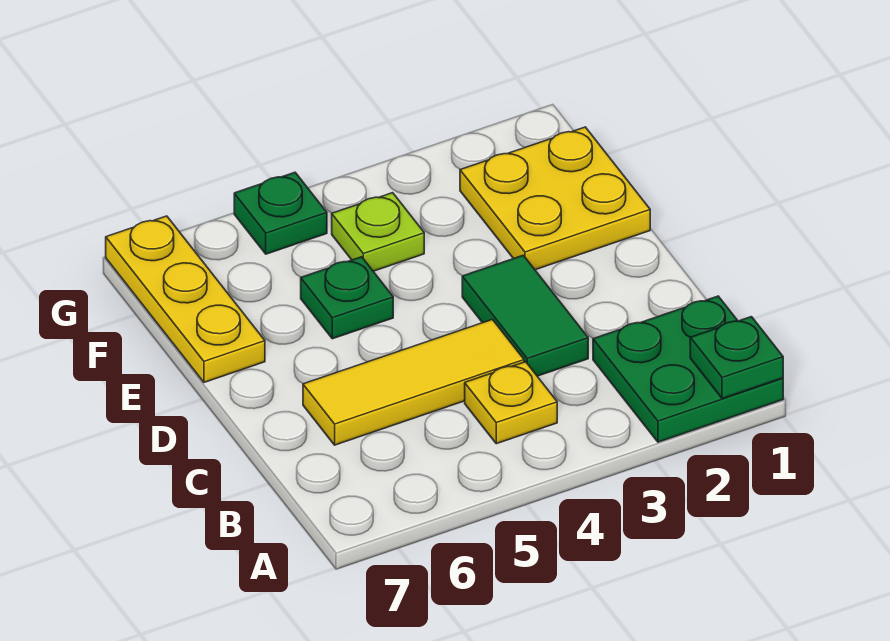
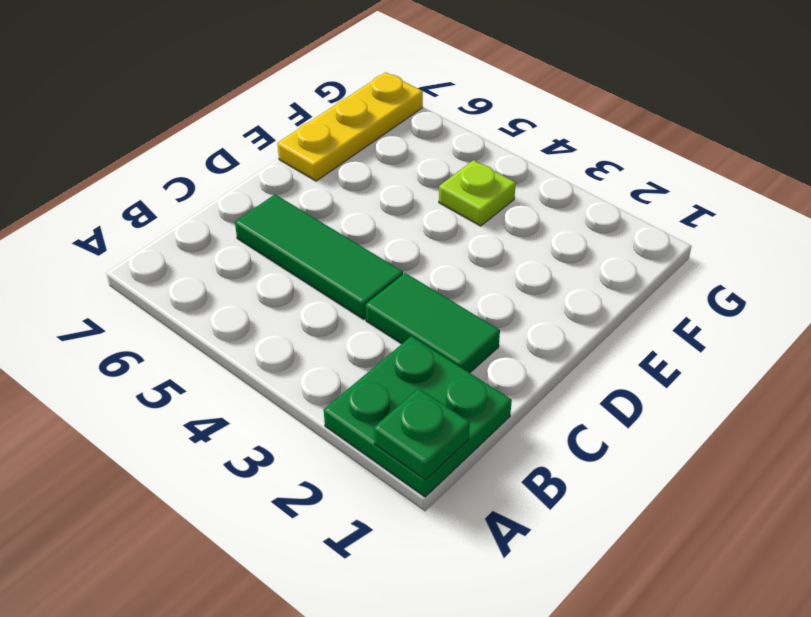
green tile C2:C3 level 1 -> green tile C3:D3 level 1
green tile C4:C6 level 1 -> yellow tile C4:C6 level 1
none -> yellow plate B4 level 1
none -> yellow plate E1:F2 level 1

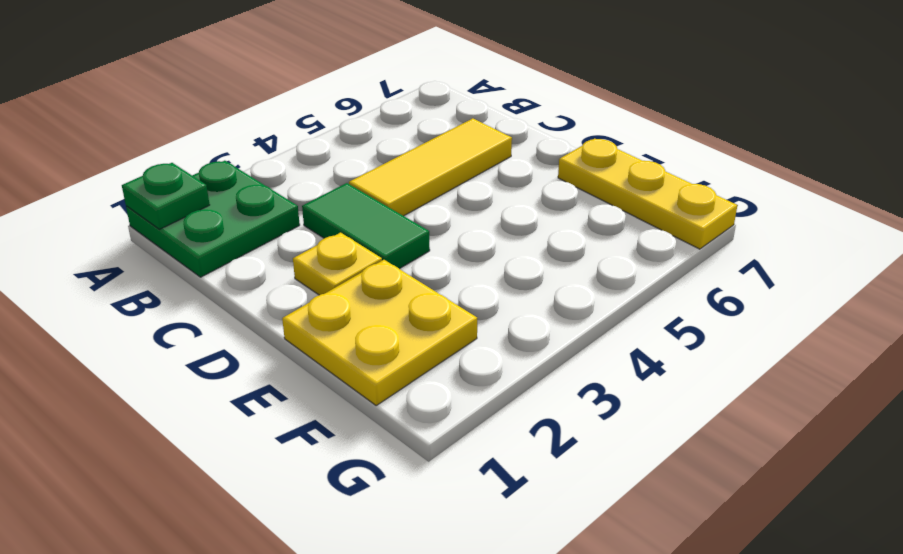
yellow plate D2 level 1 -> yellow plate B4 level 1
none -> green plate E5 level 1
none -> lime plate F4 level 1

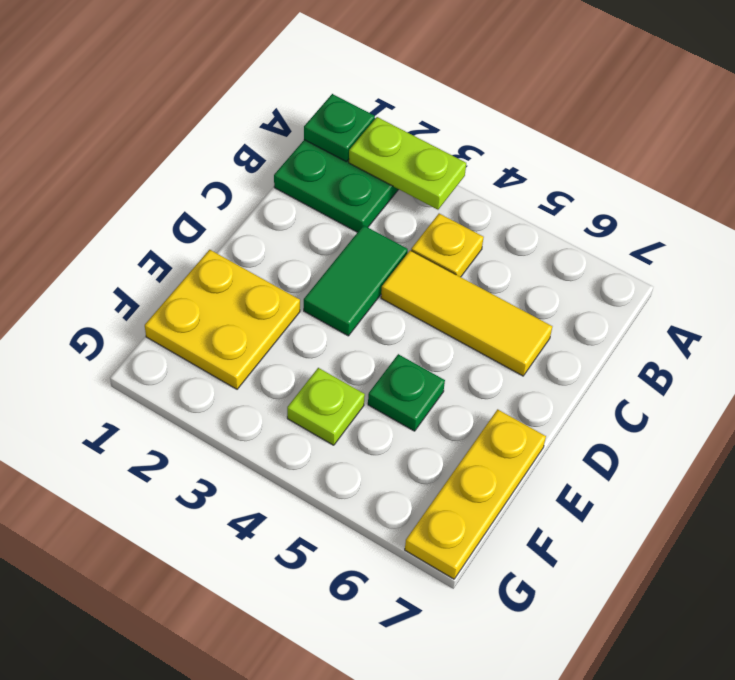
lime plate A2:A3 level 2 -> none
none -> green plate G5 level 1

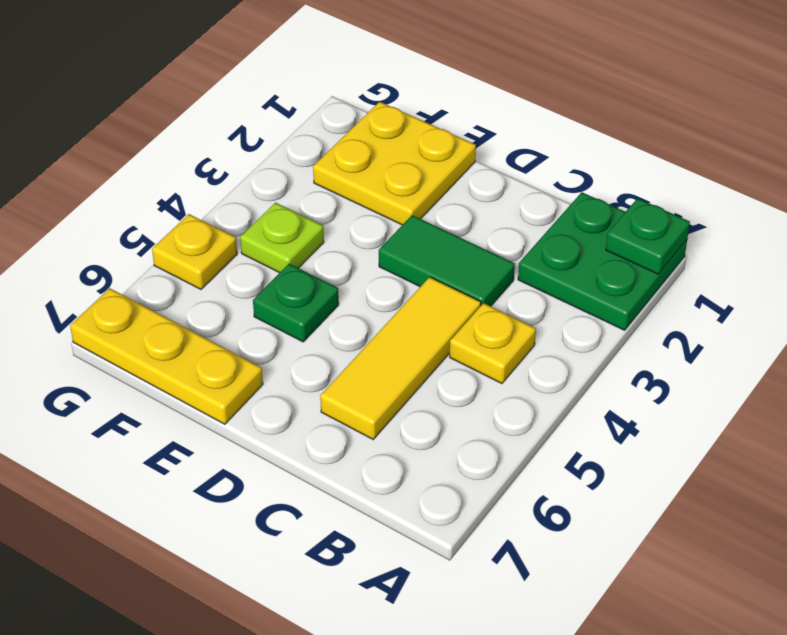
yellow plate G5 level 1 -> green plate G5 level 1

